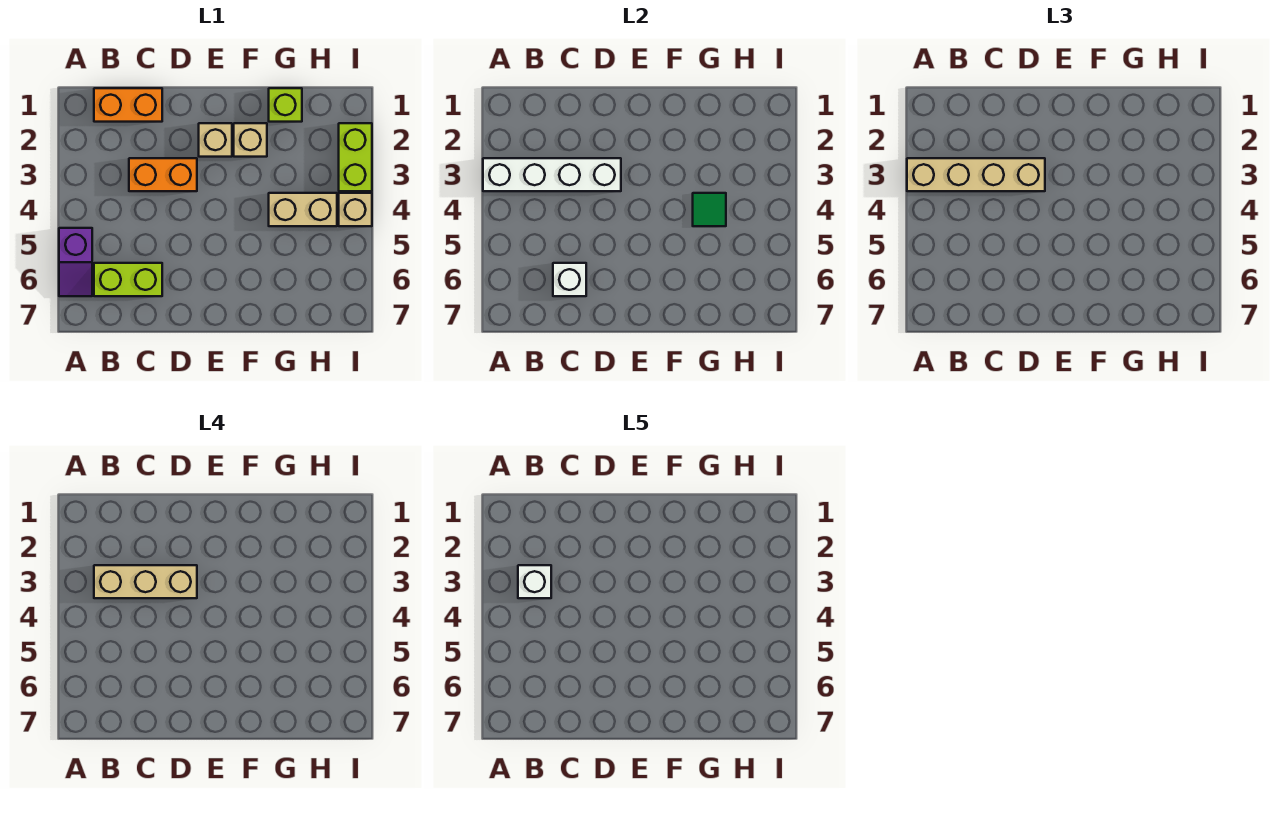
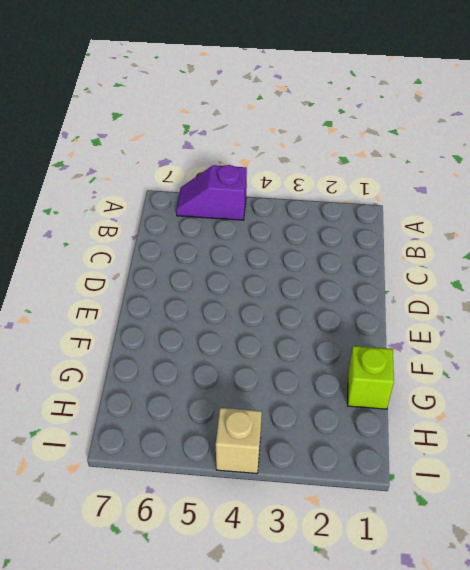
none -> orange brick B1:C1 level 1
none -> lime brick B6:C6 level 1
none -> orange brick C3:D3 level 1

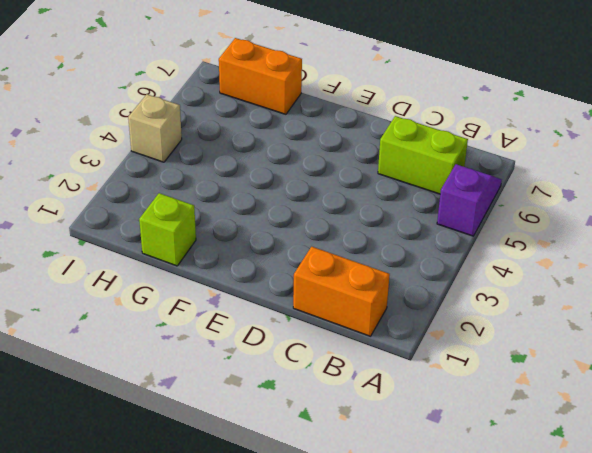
orange brick G7:H7 level 1 -> orange brick C3:D3 level 1
none -> tan brick E2 level 1
none -> tan brick F2 level 1
none -> tan brick G4:H4 level 1

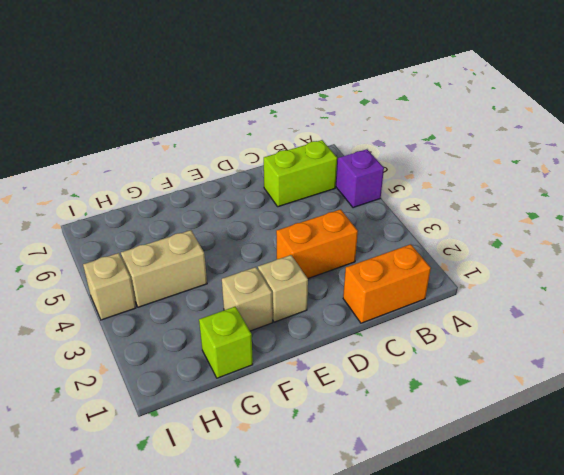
none -> lime brick I2:I3 level 1
none -> white brick A3:D3 level 2
none -> white brick C6 level 2

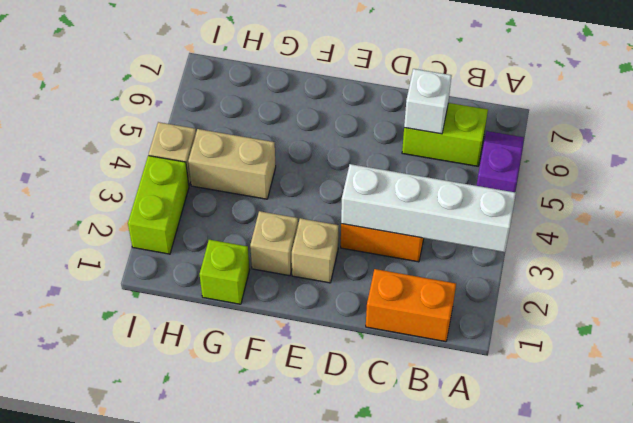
none -> green tile G4 level 2
none -> tan brick A3:D3 level 3
none -> tan brick B3:D3 level 4

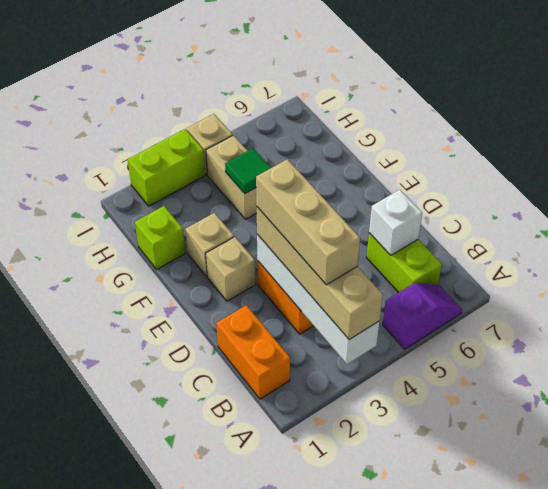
none -> white brick B3 level 5

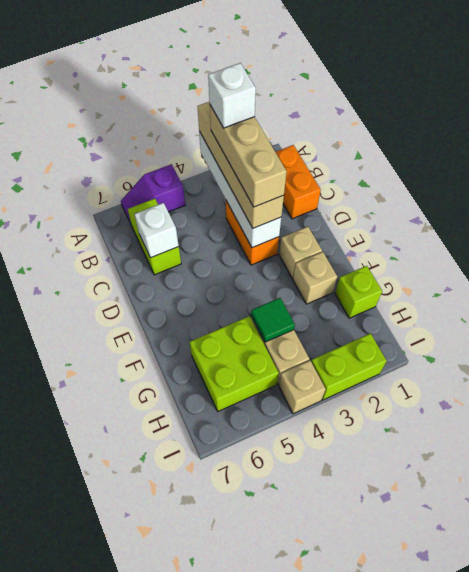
lime brick G5:H6 level 1 -> none

